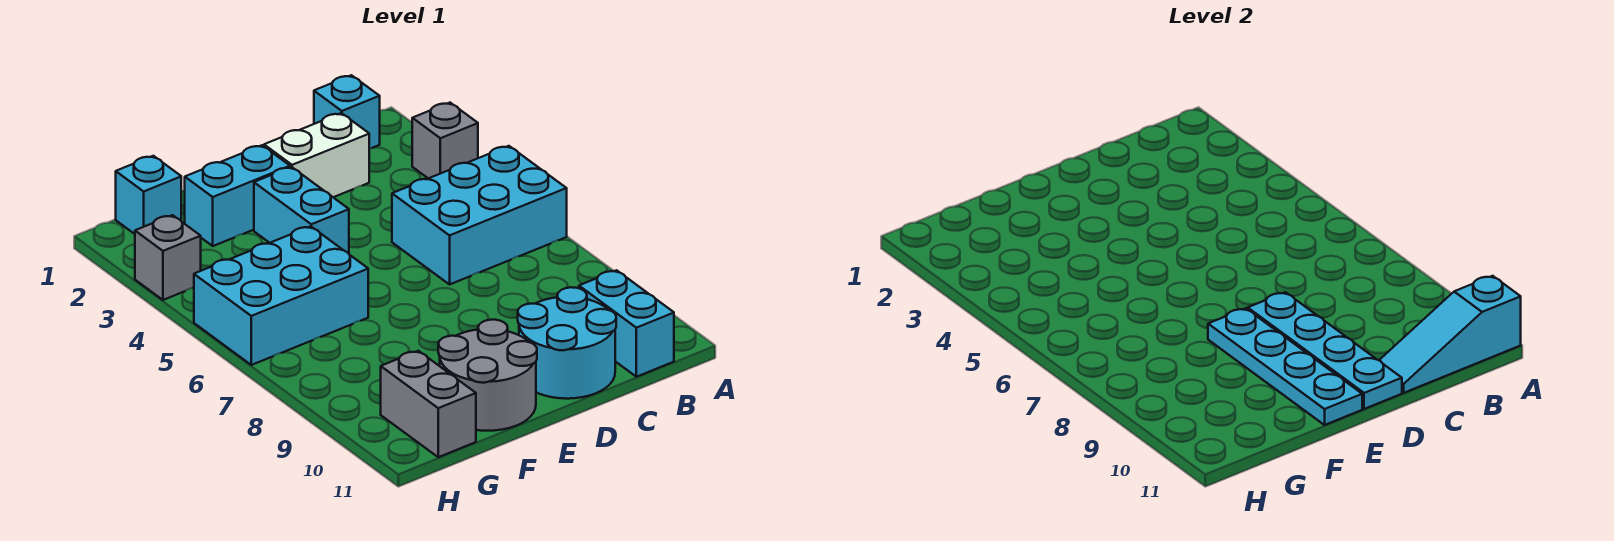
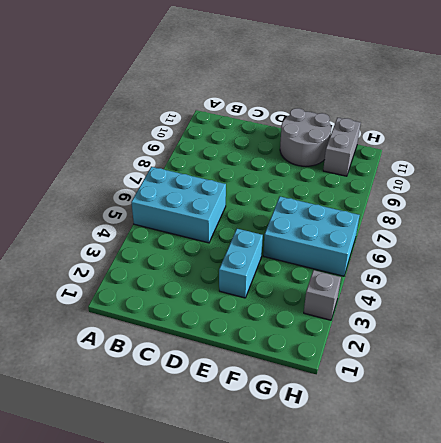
none -> grey brick A3 level 1
none -> cyan brick B1 level 1
none -> cyan brick B10:B11 level 1

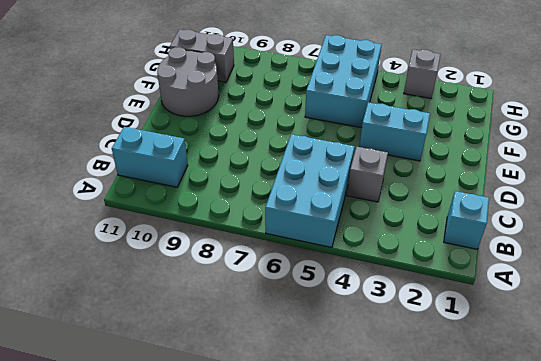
grey brick C4 level 1 -> grey brick A3 level 1
none -> white brick C2:D2 level 1
none -> cyan round brick C10:D11 level 1
none -> cyan brick E2:F2 level 1

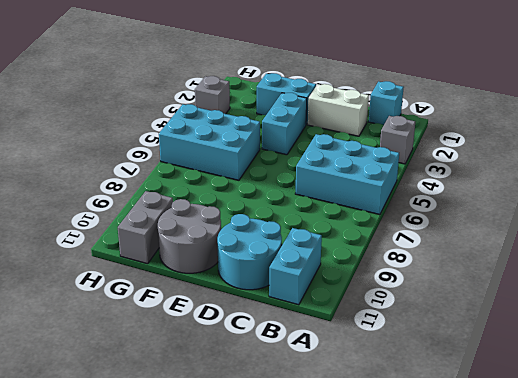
none -> cyan brick G1 level 1
none -> cyan slope A11:C11 level 2 top A
none -> cyan plate D8:D11 level 2

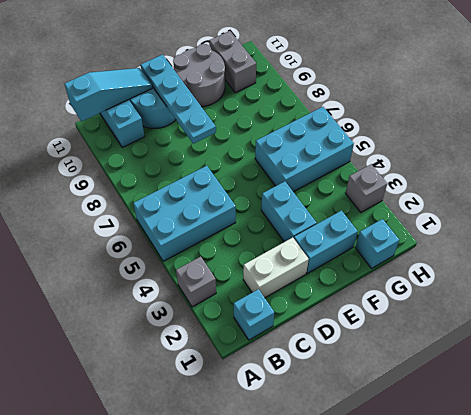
none -> cyan plate E8:E11 level 2

